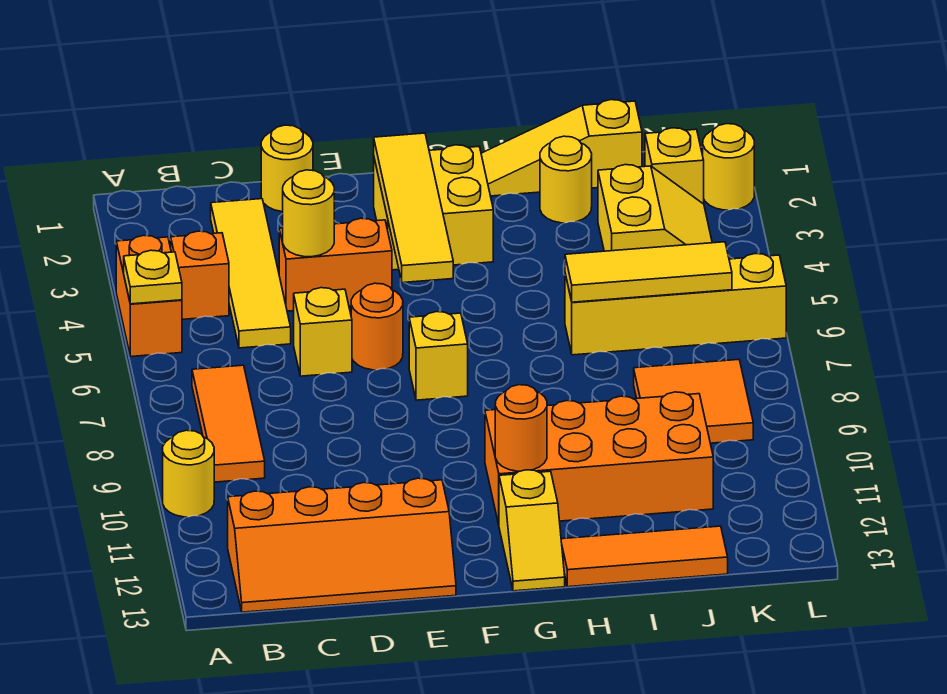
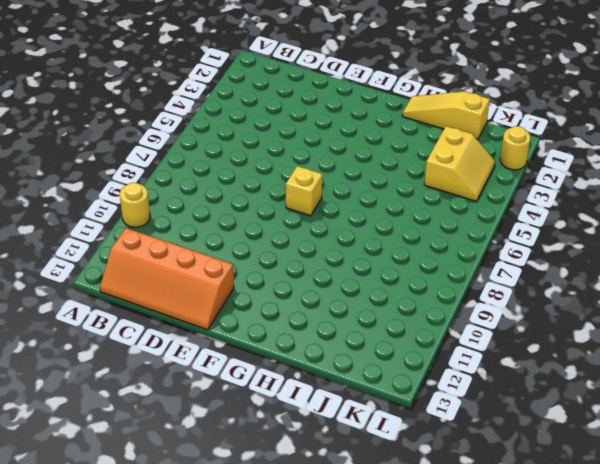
none -> orange brick A4:A5 level 1
none -> orange brick B4 level 1
none -> orange tile B7:B9 level 1

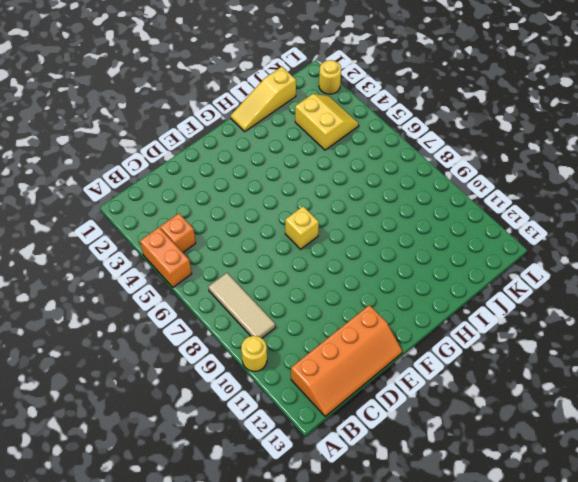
tan tile B7:B9 level 1 -> orange tile B7:B9 level 1
none -> yellow tile C2:C5 level 1
none -> yellow round brick D1 level 1
none -> orange brick D4:E4 level 1

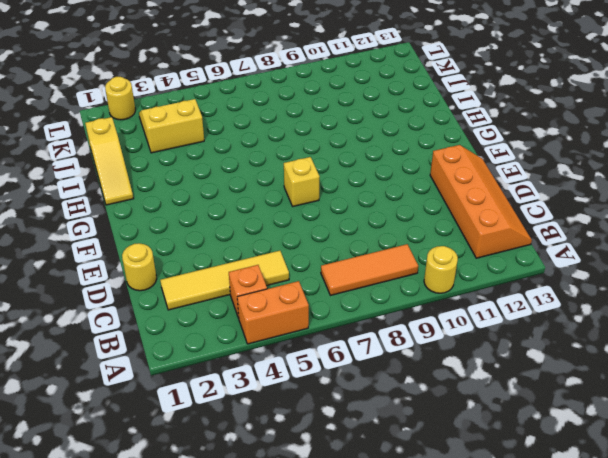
none -> orange brick D4:E4 level 1
none -> yellow brick D6 level 1
none -> orange round brick E6 level 1

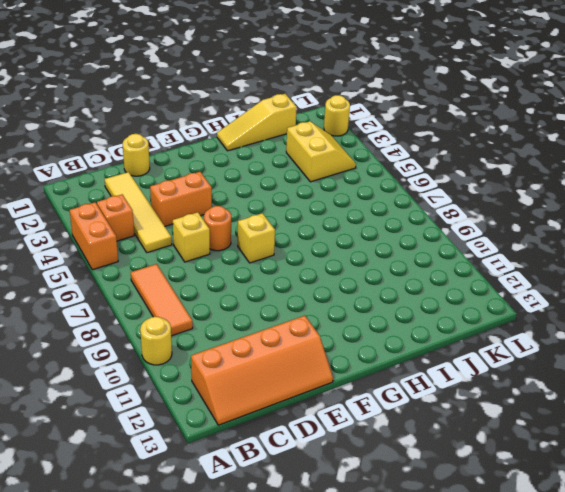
none -> yellow brick F2:G3 level 1
none -> orange brick G10:J11 level 1
none -> yellow slope G12:G13 level 1 top 12

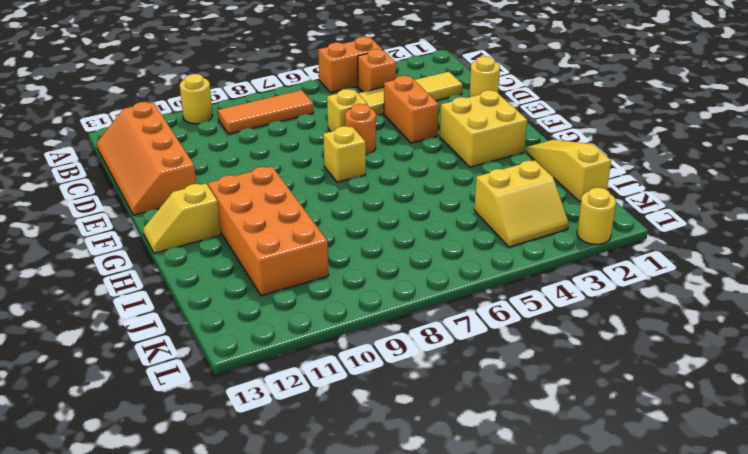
none -> orange tile H13:J13 level 1
none -> yellow round brick I2 level 1
none -> yellow brick I6:L6 level 1

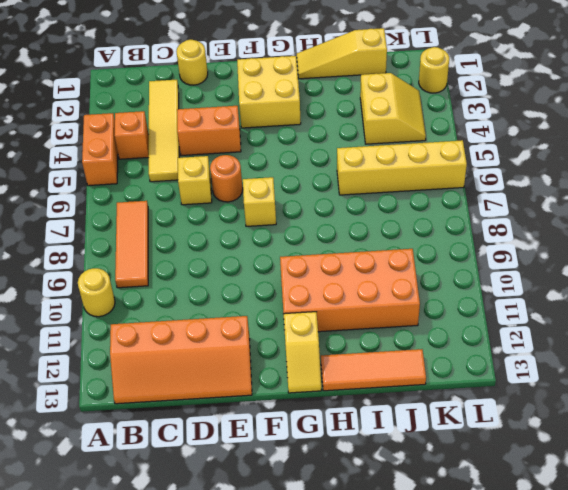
none -> yellow round brick I2 level 1
none -> orange tile J8:K9 level 1
none -> yellow brick K2 level 1

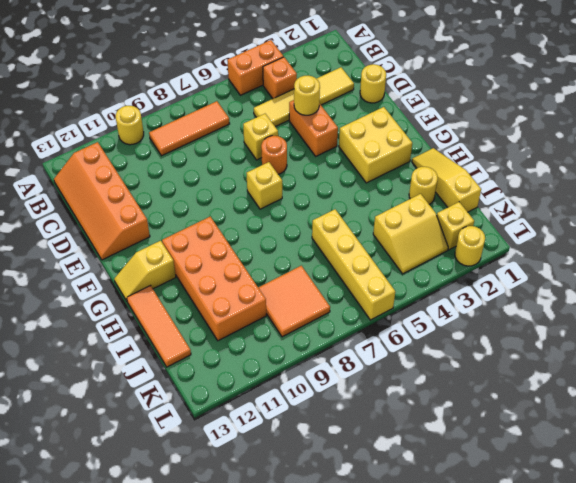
none -> yellow plate A5 level 2
none -> yellow tile F2:F5 level 2
none -> orange round brick G11 level 2

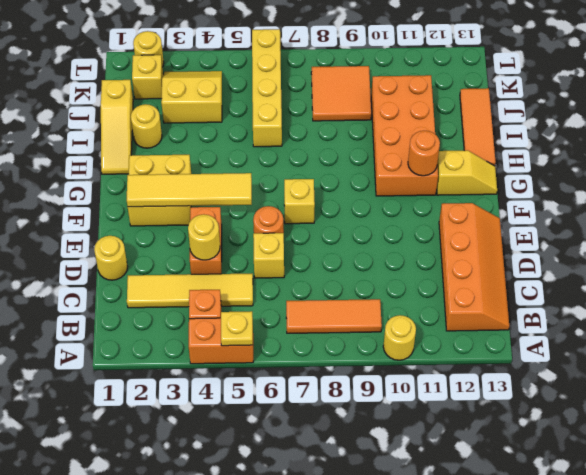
none -> yellow tile I6:K6 level 2

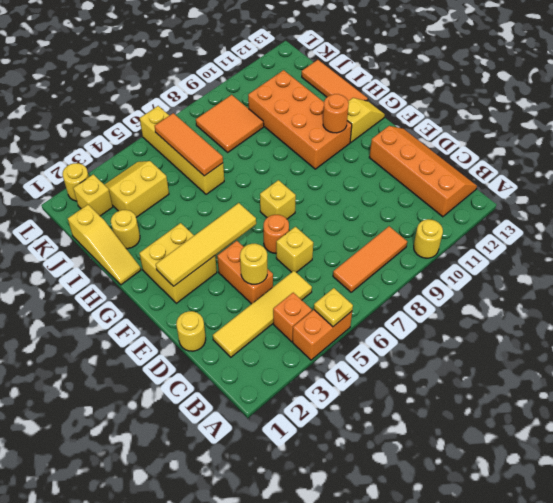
orange tile I6:K6 level 2 -> yellow tile I6:K6 level 2

